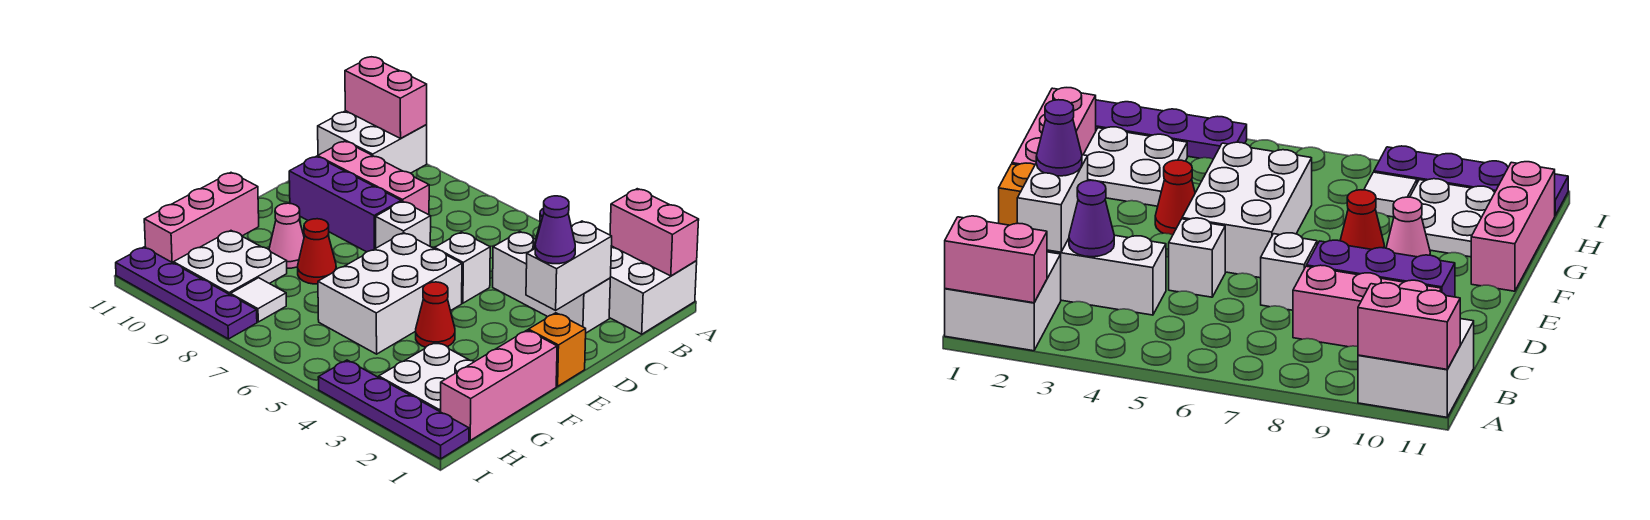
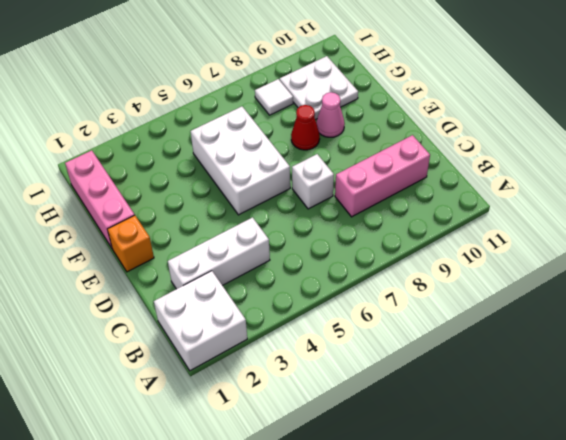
none -> white brick A10:B11 level 1
none -> white brick D5 level 1
none -> purple brick D8:D10 level 1

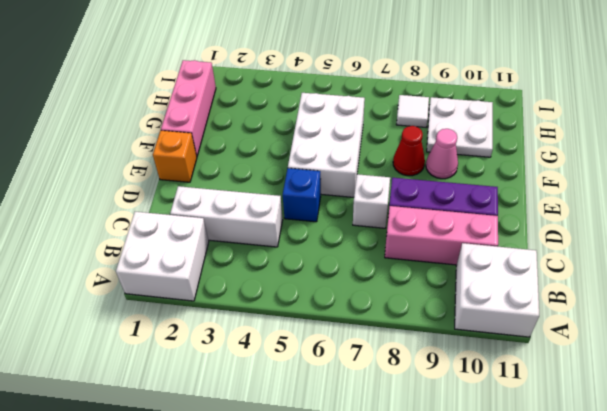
blue brick D5 level 1 -> white brick D5 level 1
none -> red cone F4 level 1
none -> pink brick F11:H11 level 1
none -> white plate G2:H3 level 1

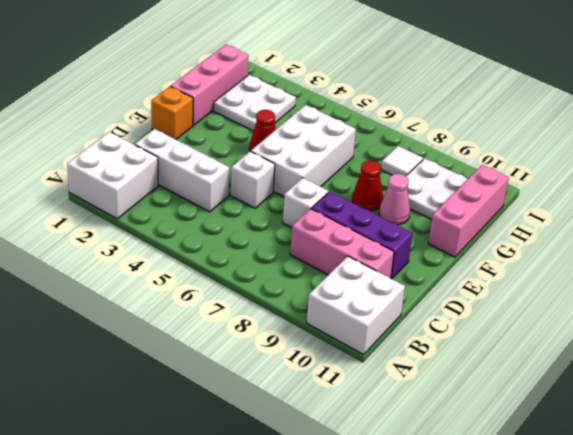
none -> purple plate I1:I4 level 1
none -> purple plate I8:I11 level 1
none -> pink brick A1:A2 level 2

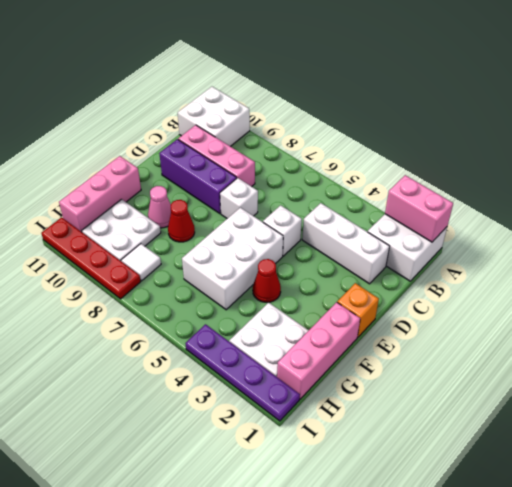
red plate I8:I11 level 1 -> purple plate I8:I11 level 1
none -> pink brick A10:A11 level 2
none -> white brick C2:D2 level 2
none -> purple cone C3 level 2

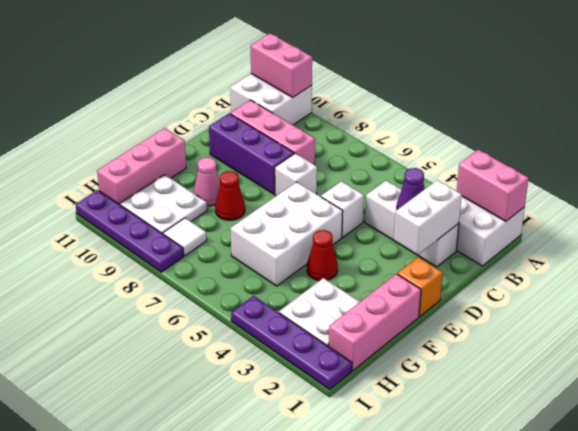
none -> purple cone D2 level 3

